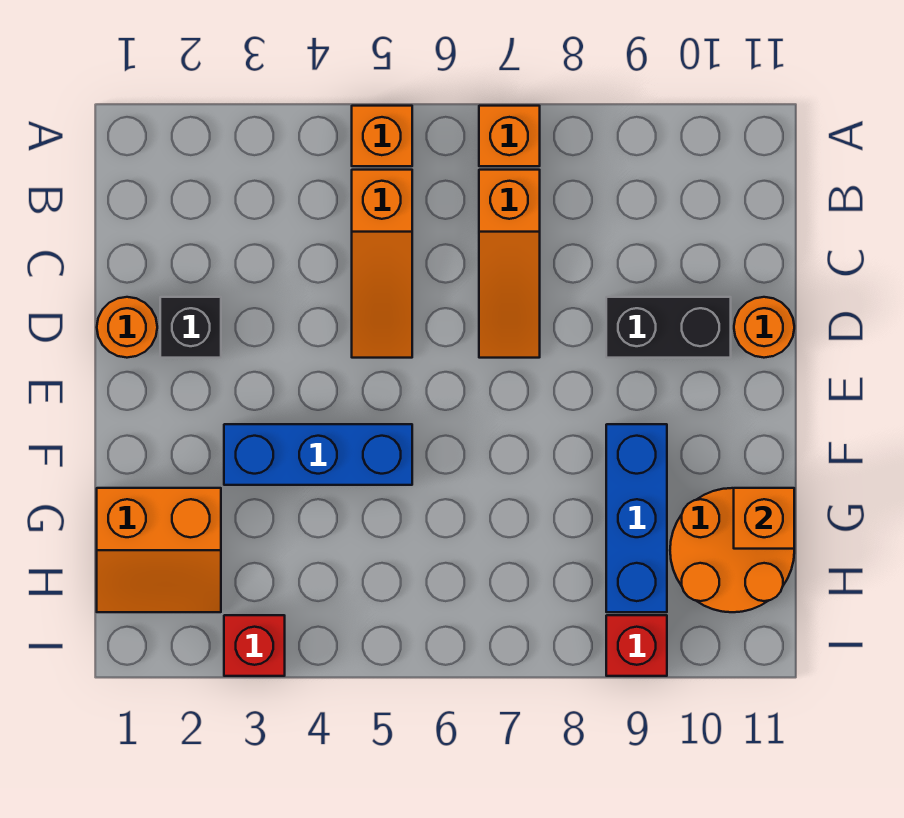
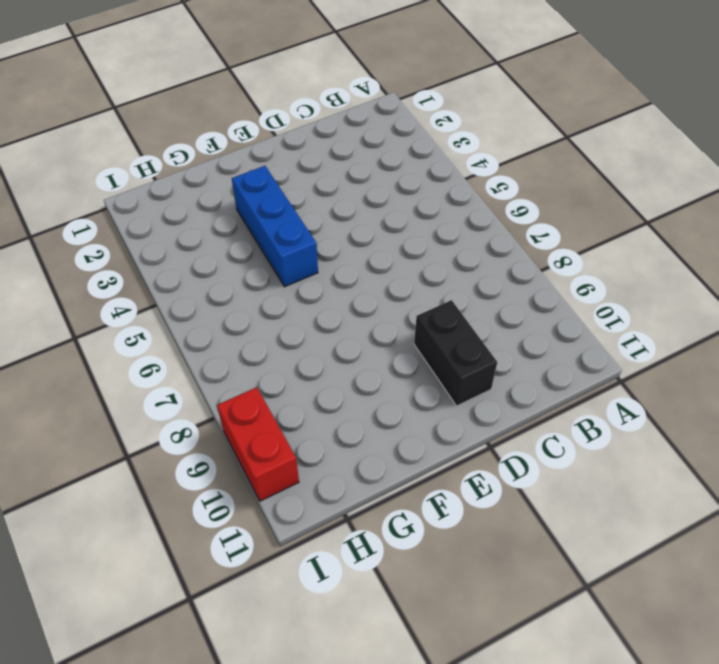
red brick I9:I10 level 1 -> red brick I9 level 1
none -> orange brick A5 level 1
none -> orange brick A7 level 1
none -> orange slope B5:D5 level 1 top B

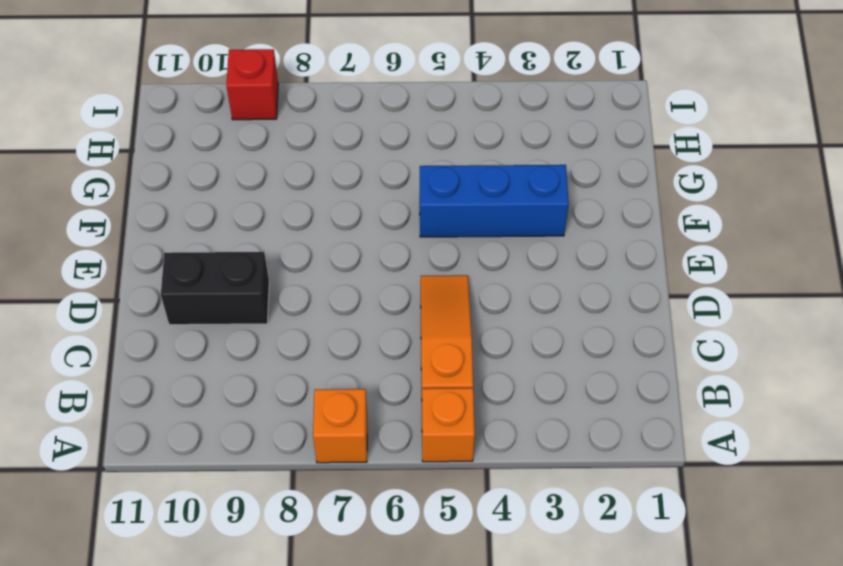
none -> orange slope B7:D7 level 1 top B
none -> orange round brick D1 level 1
none -> black brick D2 level 1

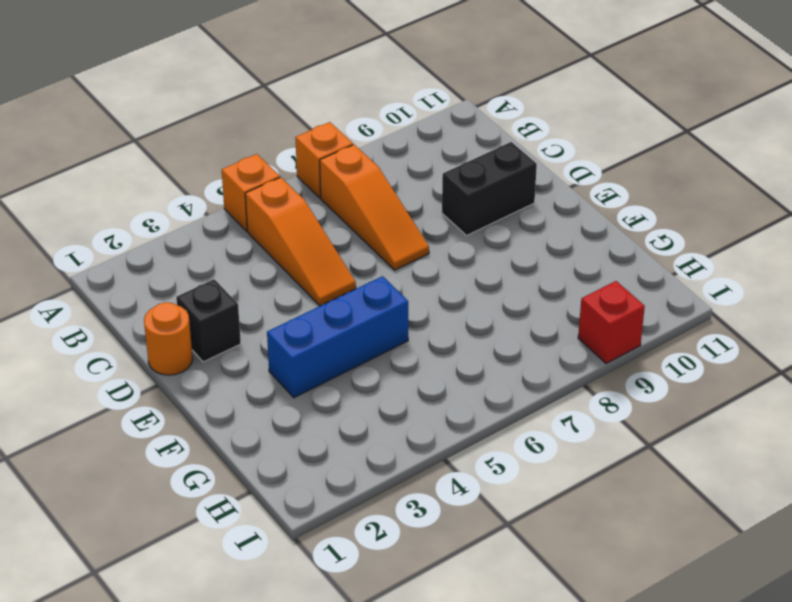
none -> orange round brick D11 level 1
none -> blue brick F9:H9 level 1
none -> orange slope G1:H2 level 1 top G

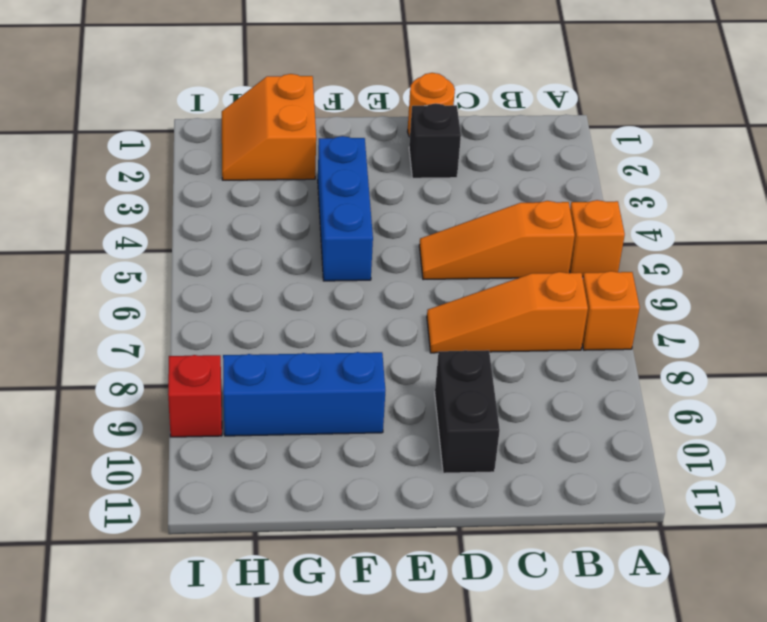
none -> orange round brick D11 level 1
none -> orange round brick G10:H11 level 1
none -> red brick I3 level 1

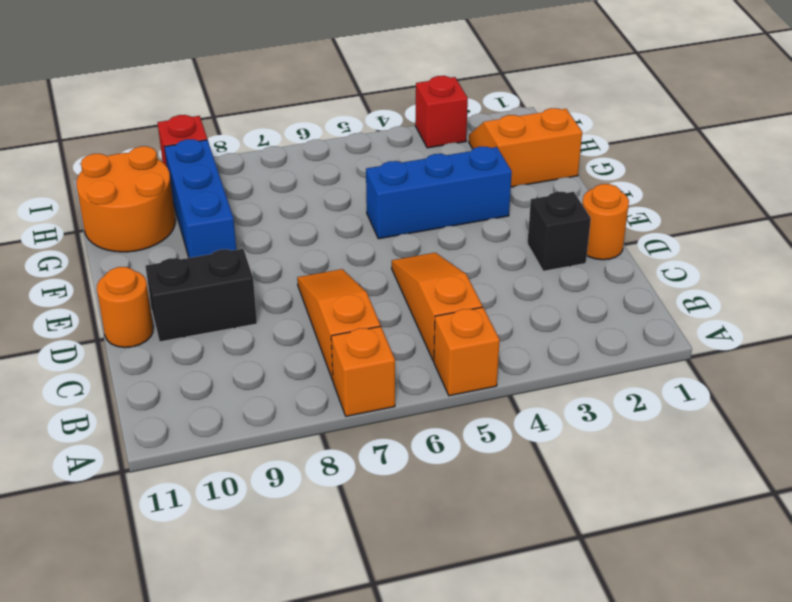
none -> orange brick G11 level 2

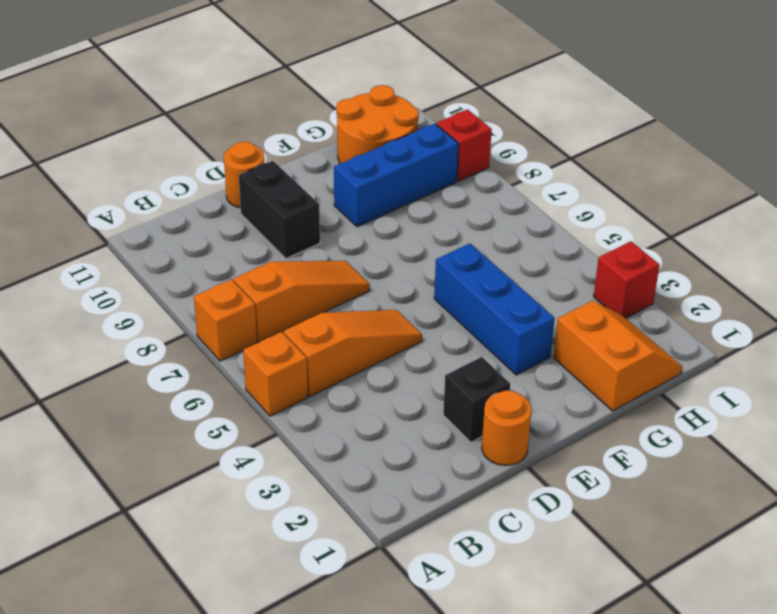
none -> orange brick G11 level 2

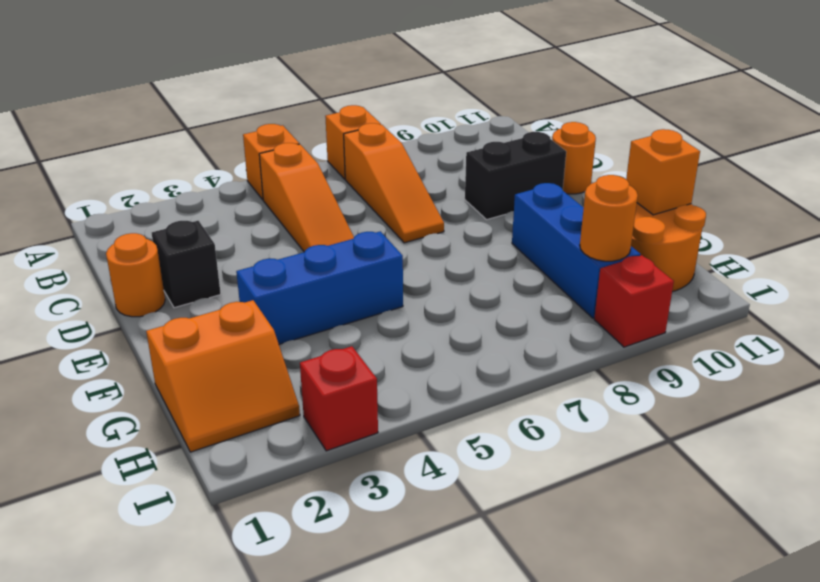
orange round brick H9 level 2 -> none

